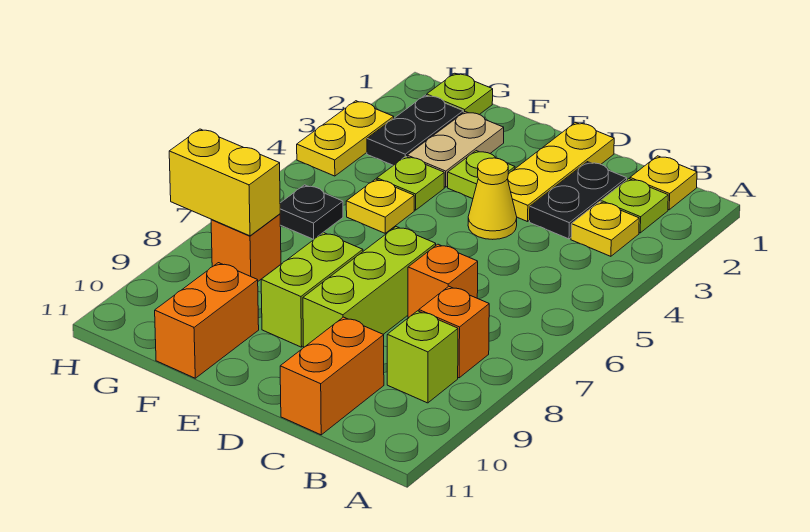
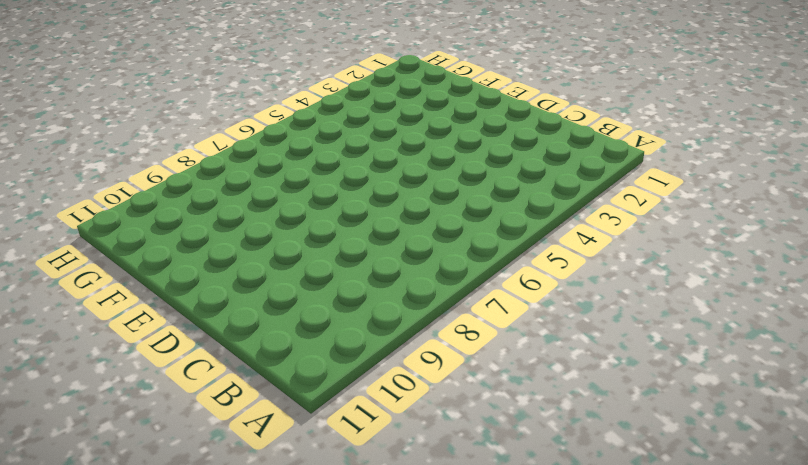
none -> yellow plate B1 level 1
none -> lime plate B2 level 1
none -> yellow plate B3 level 1

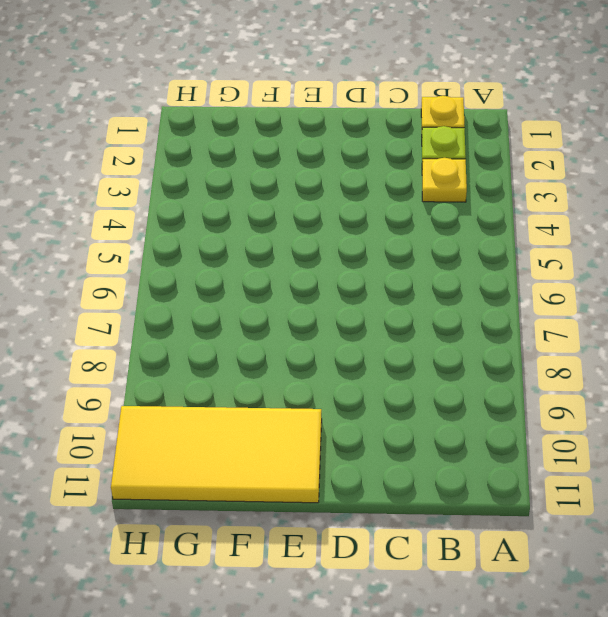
yellow tile E10:H11 level 1 -> orange brick F10:F11 level 1
none -> orange brick B8 level 1
none -> lime brick B9 level 1
none -> black plate C2:C3 level 1

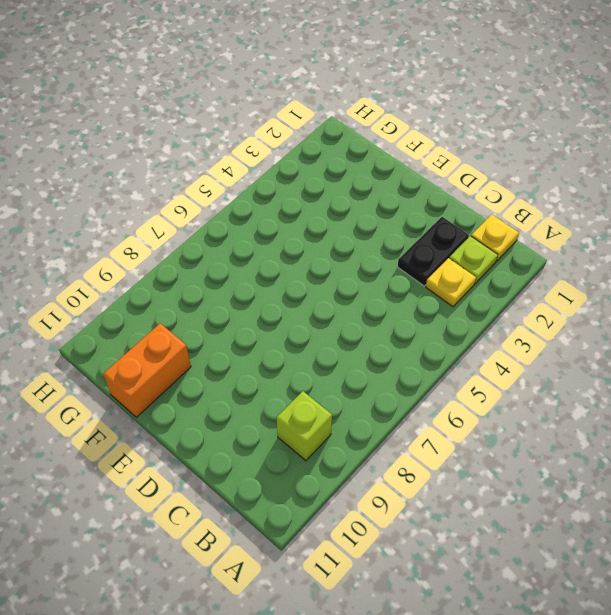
none -> orange brick B8 level 1
none -> orange brick C7 level 1
none -> orange brick C10:C11 level 1

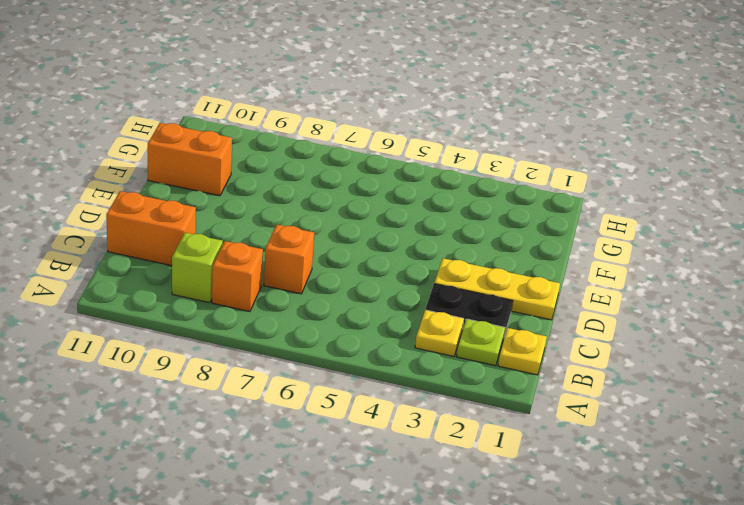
none -> yellow cone D4 level 1
none -> lime brick D7:D9 level 1
none -> lime plate E3 level 1

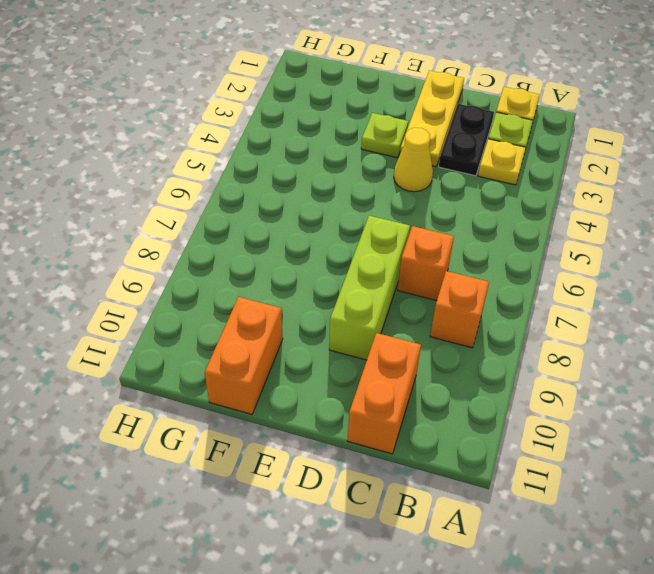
none -> lime brick B9 level 1
none -> lime brick E8:E9 level 1
none -> tan plate F2:F3 level 1

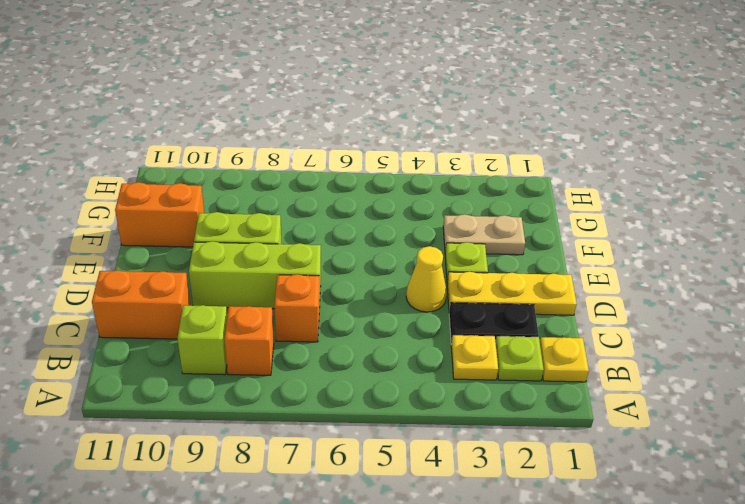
none -> lime plate F4 level 1
none -> yellow plate F5 level 1
none -> lime plate G1 level 1

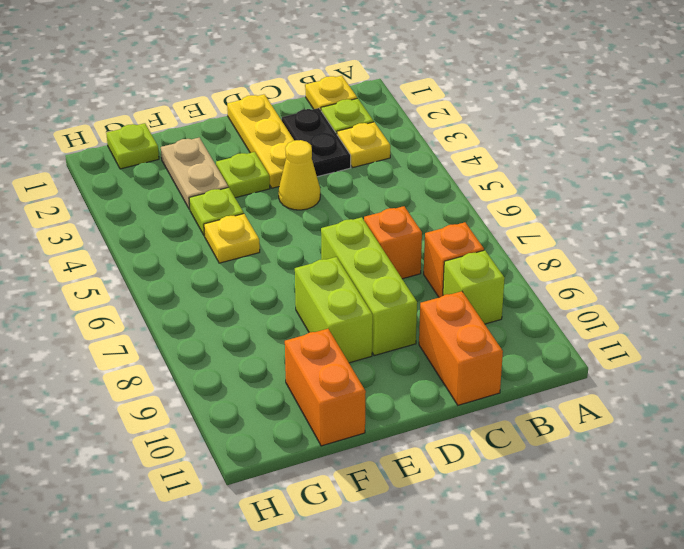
none -> black plate G2:G3 level 1
none -> black plate G6 level 1
none -> orange brick G8 level 1

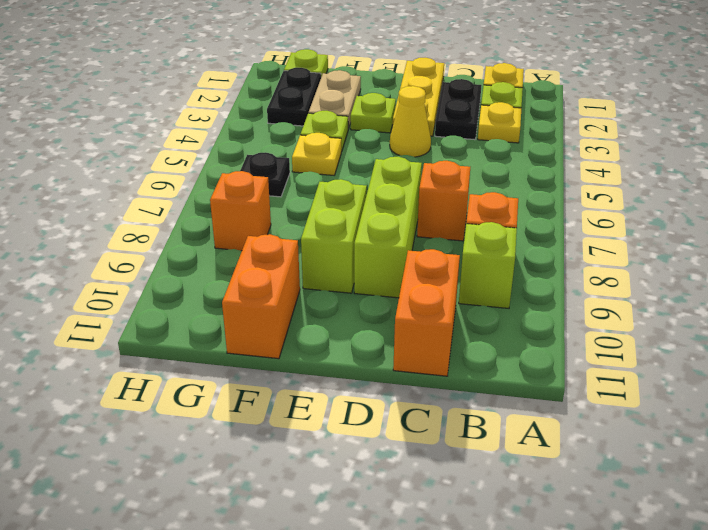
none -> yellow plate H3:H4 level 1
none -> yellow brick G8:H8 level 2

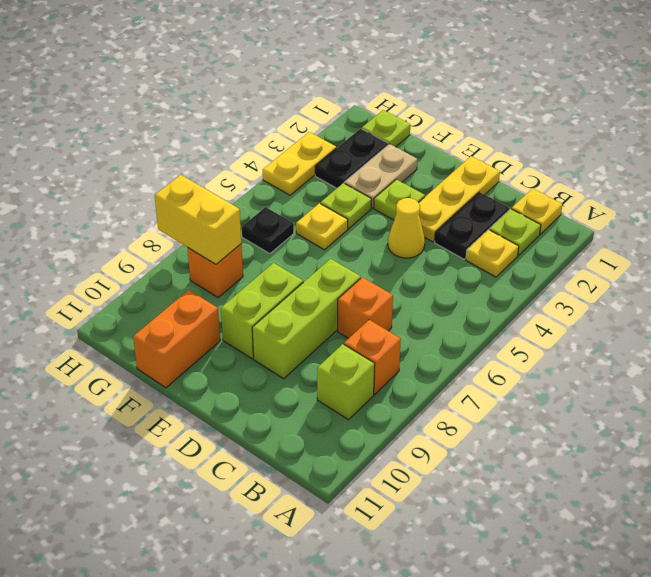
none -> orange brick C10:C11 level 1

